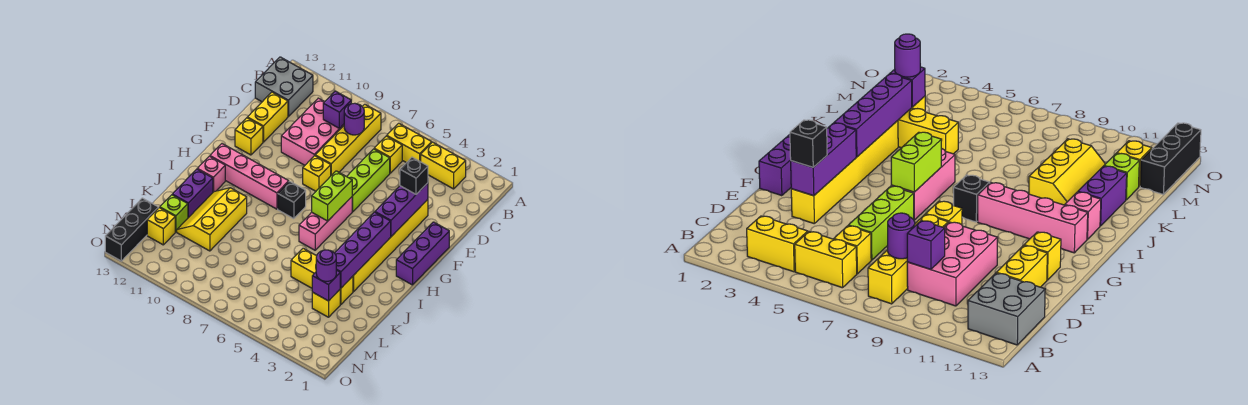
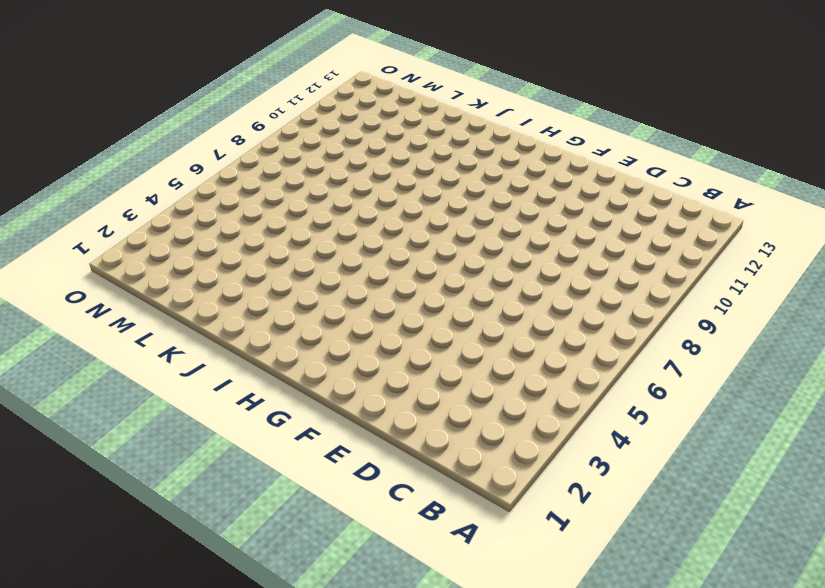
none -> yellow brick B3:B4 level 1
none -> yellow brick B5:B6 level 1
none -> yellow brick B8:E8 level 1
none -> grey brick B12:C13 level 1

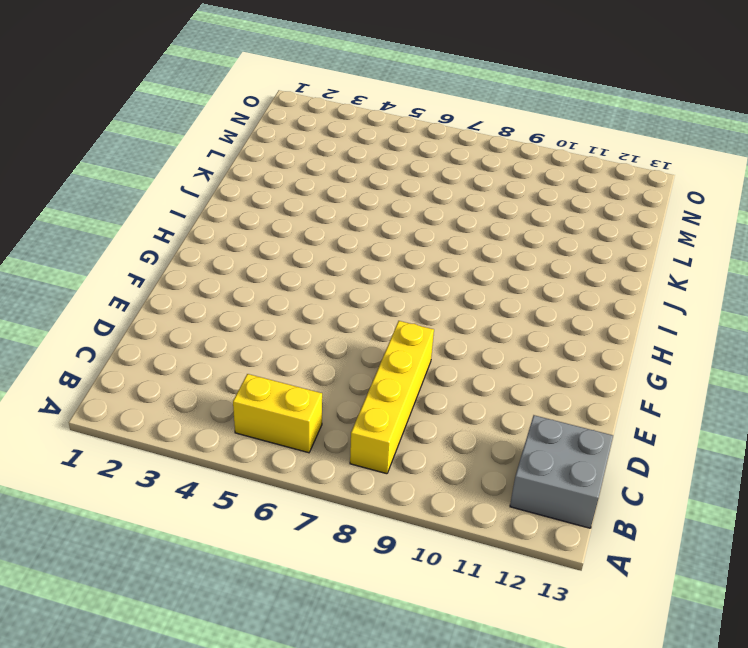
none -> yellow brick B3:B4 level 1
none -> yellow brick C6 level 1
none -> pink brick C9:E10 level 1
none -> lime brick D6:F6 level 1

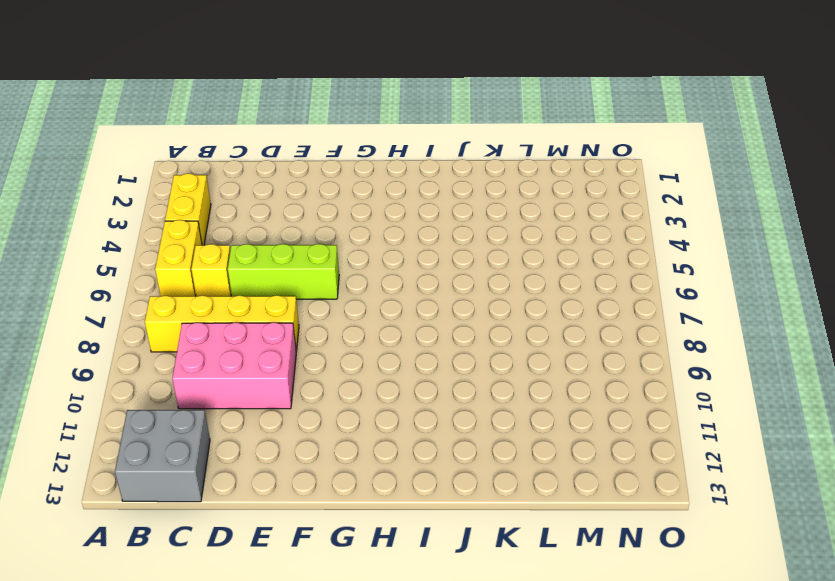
none -> yellow brick D12:E12 level 1
none -> yellow brick E3:J3 level 1
none -> purple brick F1:H1 level 1
none -> yellow brick F8 level 1

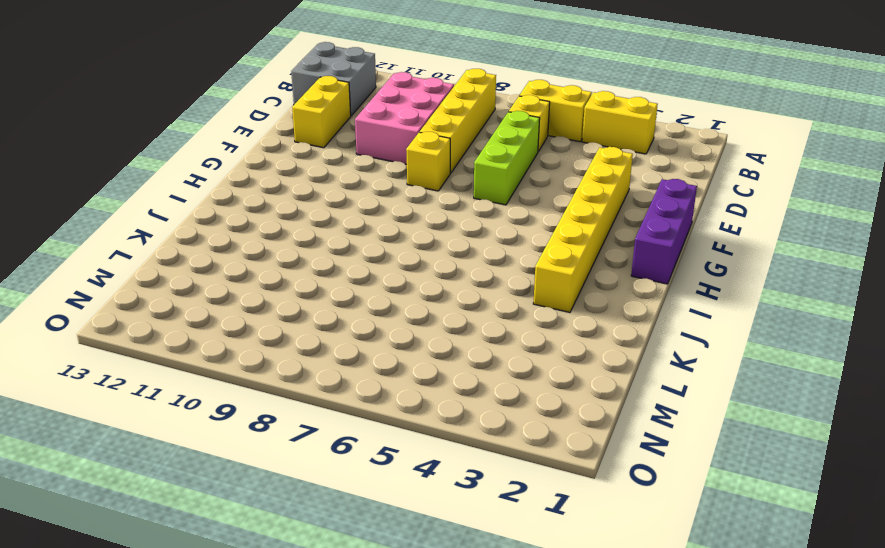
none -> yellow brick F12 level 1
none -> pink brick G6:I6 level 1
none -> black brick H8 level 1
none -> pink brick H9:H12 level 1

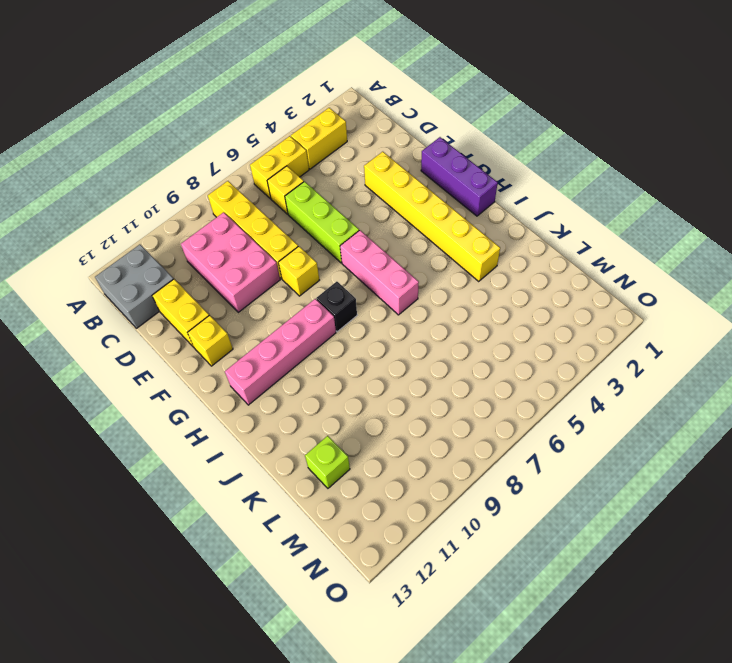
none -> pink brick I12 level 1
none -> yellow slope J10:L11 level 1 top 10
none -> purple brick J12:K12 level 1
none -> yellow brick K3:K5 level 1

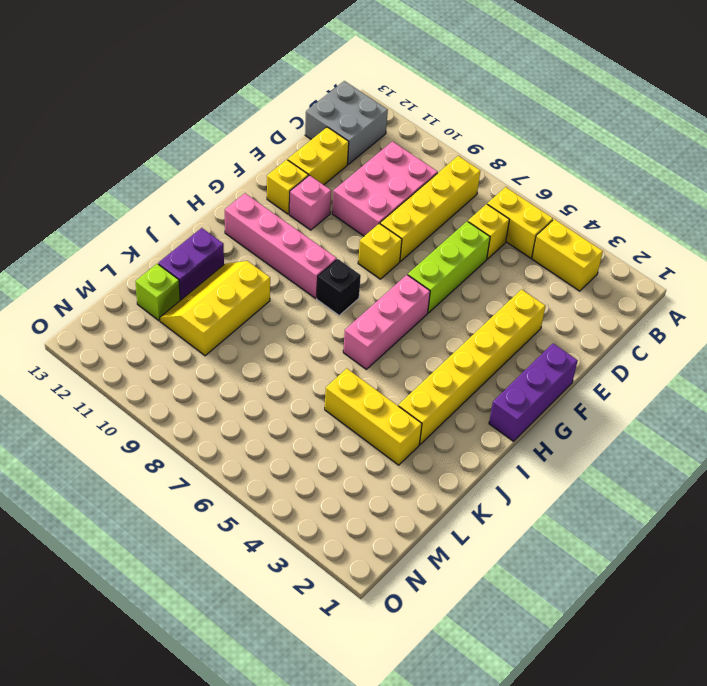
pink brick F11 level 1 -> pink brick I12 level 1
none -> yellow brick L3 level 1
none -> yellow brick M12 level 1
none -> black brick M13:O13 level 1
none -> purple round brick C8 level 2

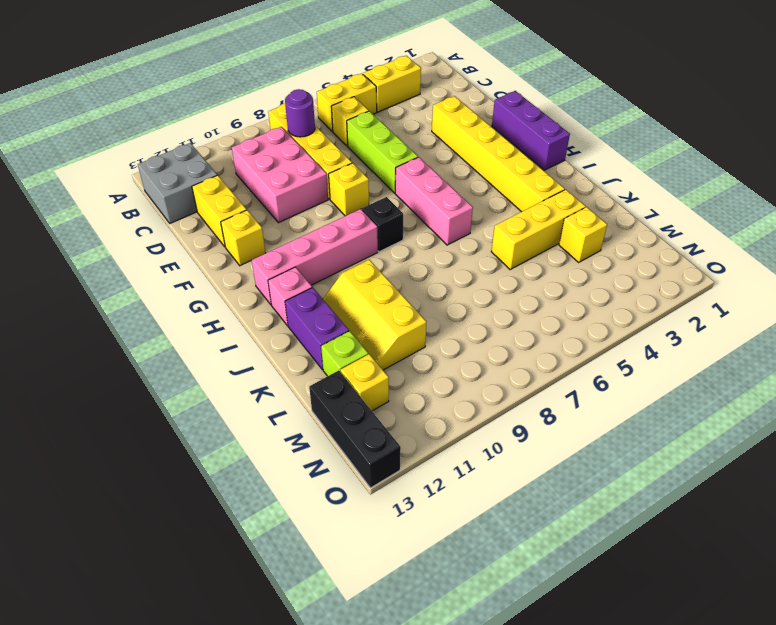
none -> purple brick C9 level 2
none -> purple brick E3:G3 level 2
none -> lime brick G6:H6 level 2
none -> purple brick H3:K3 level 2

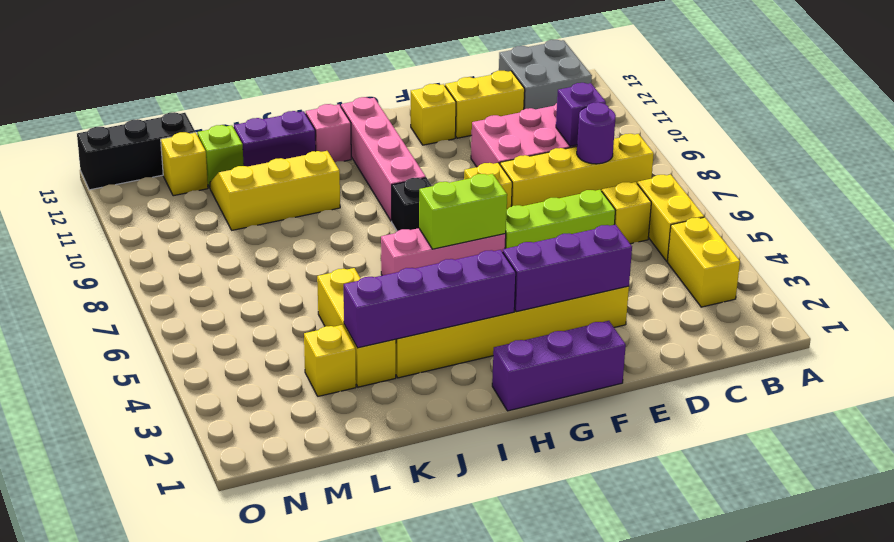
none -> purple brick L3 level 2
none -> black brick E3 level 3
none -> purple round brick L3 level 3

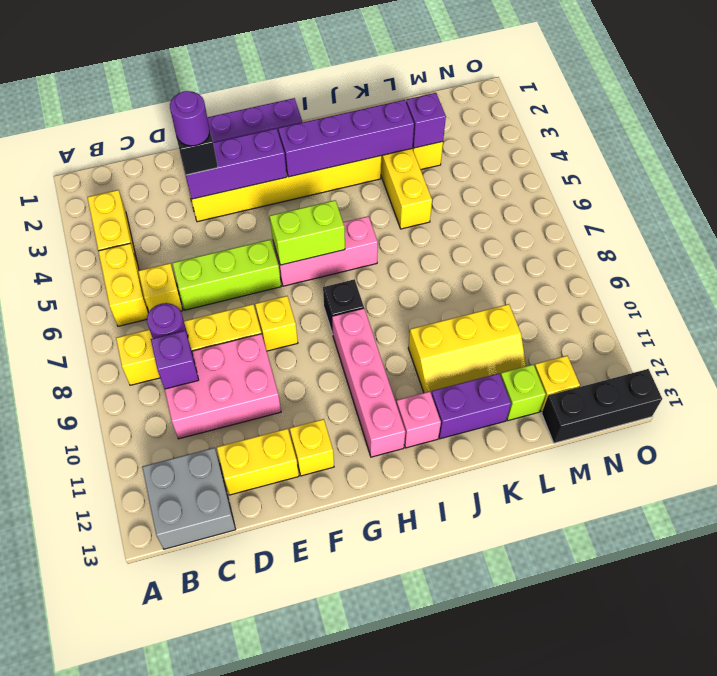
purple round brick E3 level 4 -> purple round brick L3 level 3

